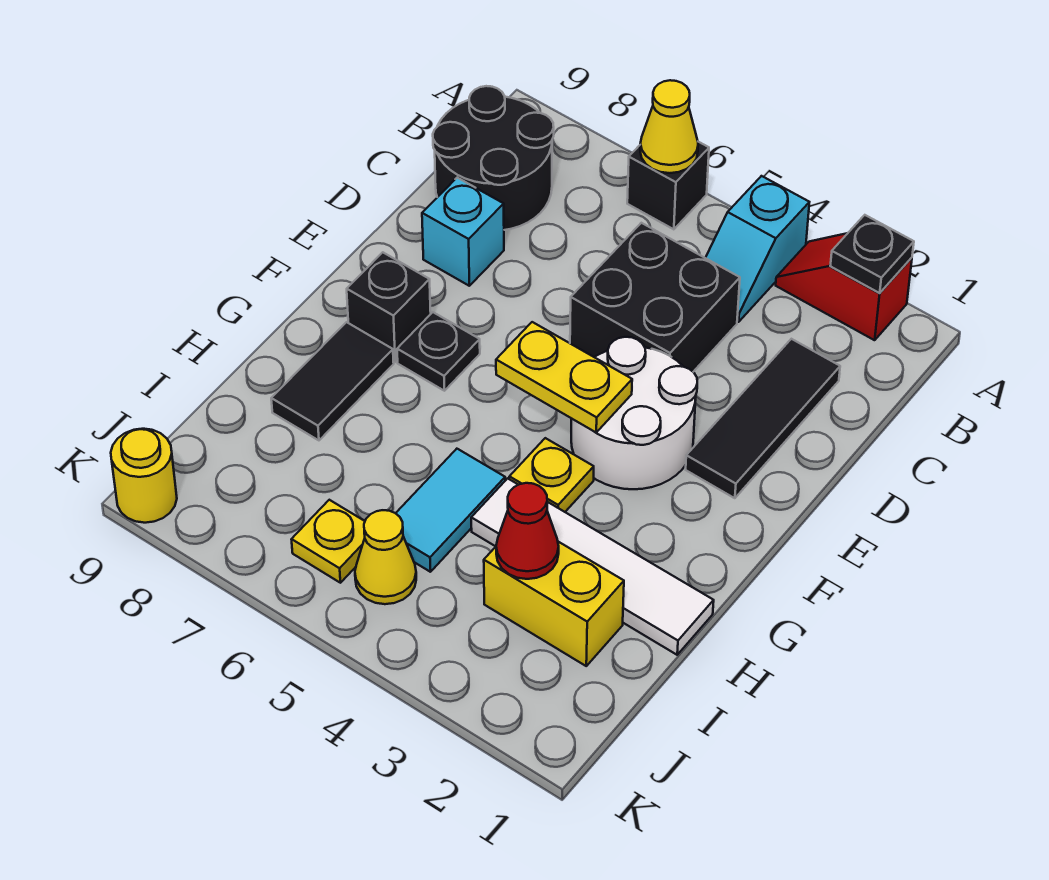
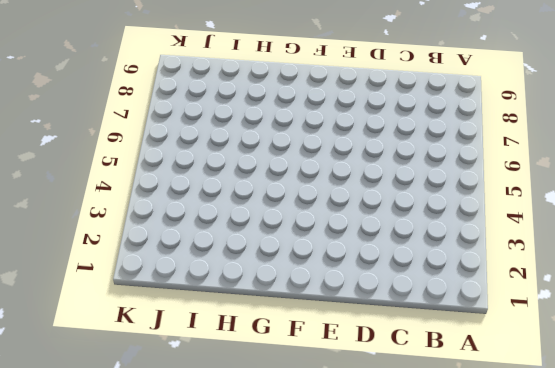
none -> red slope A2:A3 level 1 top 2
none -> cyan slope A4:B4 level 1 top A
none -> black brick A6 level 1

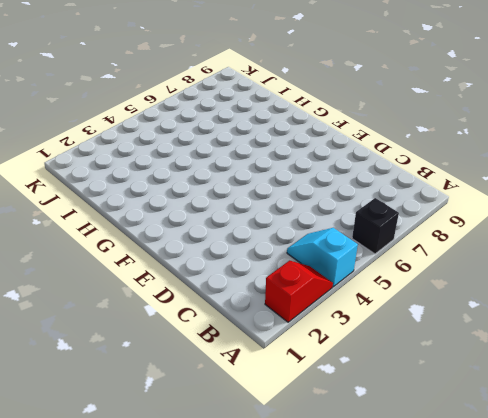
none -> black round brick B8:C9 level 1
none -> black tile C2:E2 level 1
none -> black brick C4:D5 level 1

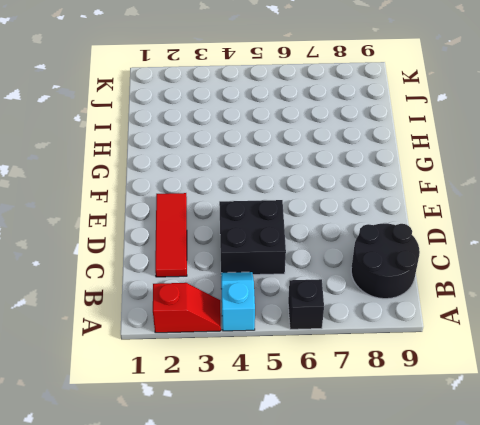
red tile C2:E2 level 1 -> black tile C2:E2 level 1
none -> cyan brick D8 level 1
none -> white round brick E3:F4 level 1
none -> black plate F7 level 1

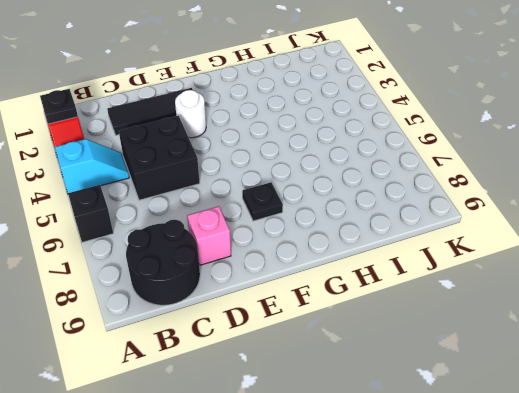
pink brick D8 level 1 -> cyan brick D8 level 1
white round brick E3 level 1 -> white round brick E3:F4 level 1
none -> black brick F8 level 1
none -> yellow plate G4 level 1
none -> black tile G8:H8 level 1

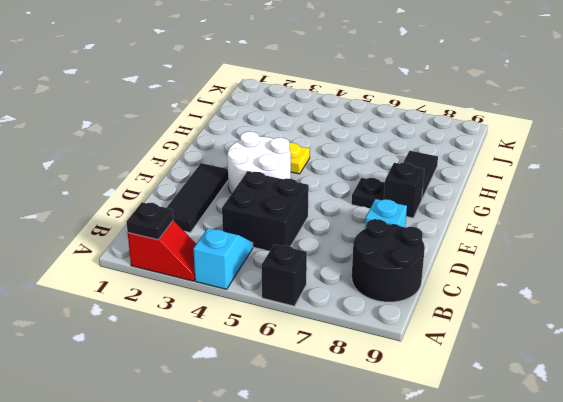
none -> white tile H1:H4 level 1
none -> cyan tile H5:I5 level 1
none -> yellow brick I2:I3 level 1

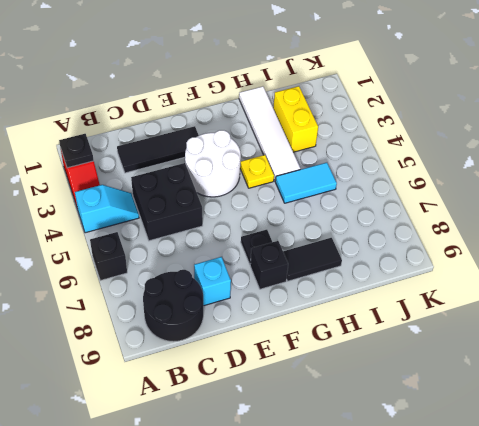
none -> yellow cone J5 level 1
none -> yellow plate J6 level 1
none -> yellow round brick K9 level 1

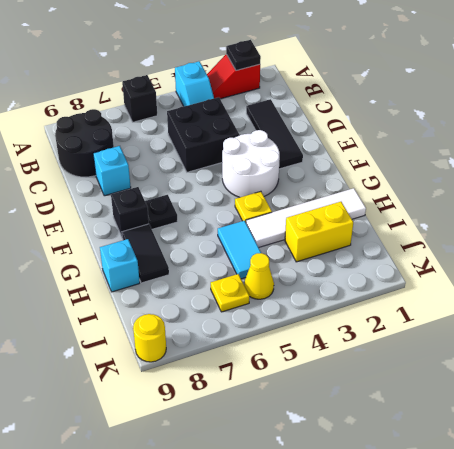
cyan brick H9 level 1 -> none
none -> yellow cone A6 level 2
none -> yellow plate F4:F5 level 2
none -> red cone I3 level 2

